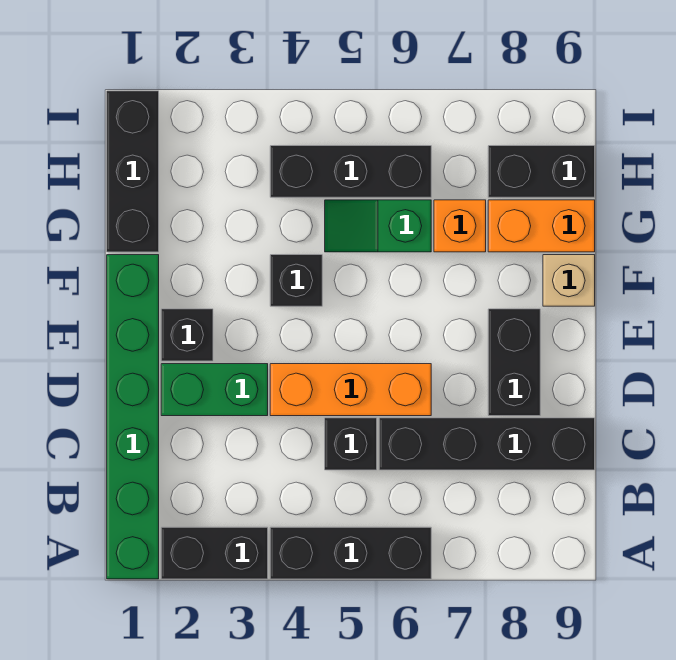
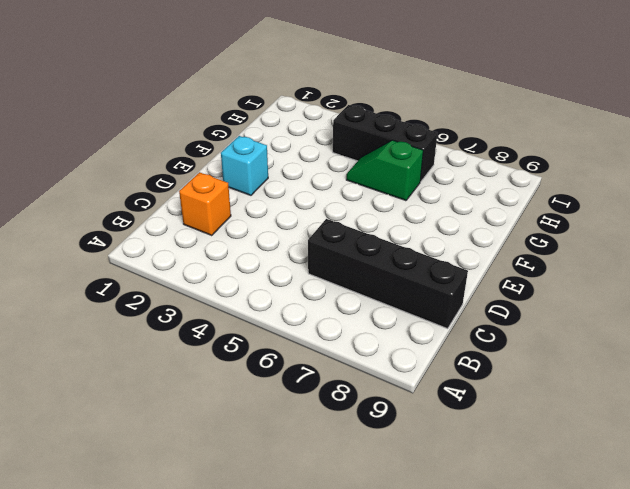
orange brick C2 level 1 -> orange brick G7 level 1
cyan brick E2 level 1 -> black brick E2 level 1
none -> green brick A1:F1 level 1
none -> black brick A2:A3 level 1
none -> black brick A4:A6 level 1

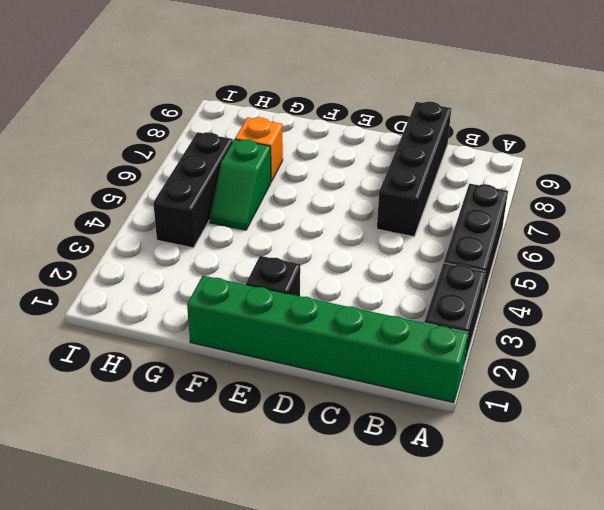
none -> black brick C5 level 1
none -> green brick D2:D3 level 1
none -> orange brick D4:D6 level 1

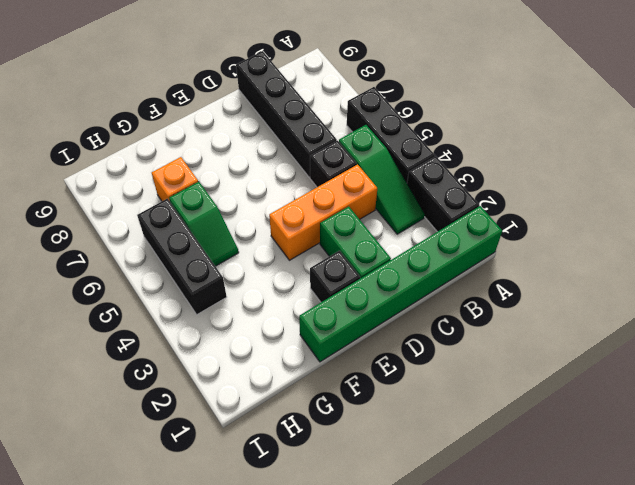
green slope B3:B5 level 1 top 5 -> none
orange brick C4:E4 level 1 -> orange brick D4:D6 level 1
none -> black brick D8:E8 level 1
none -> black brick F4 level 1
none -> tan brick F9 level 1

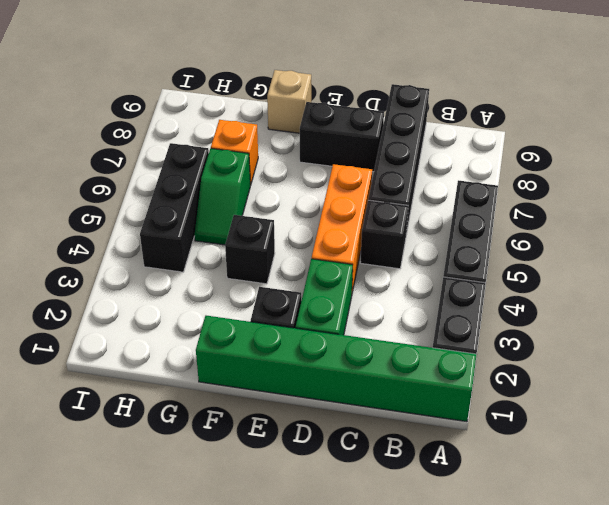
none -> black brick G1:I1 level 1
none -> orange brick G8:G9 level 1
none -> black brick H8:H9 level 1

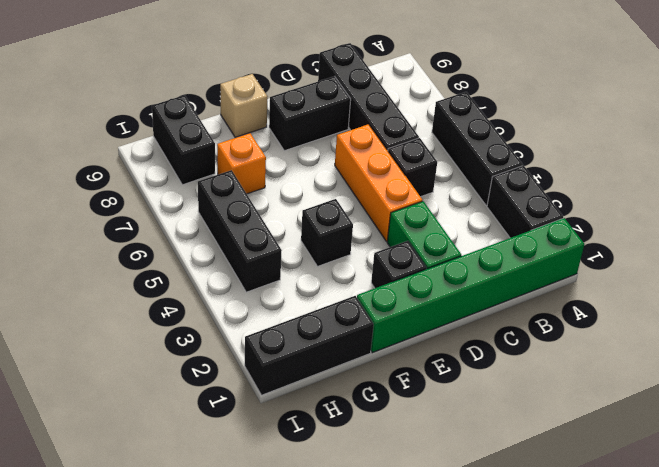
none -> green slope G5:G6 level 1 top 6
none -> orange brick G8:G9 level 1

